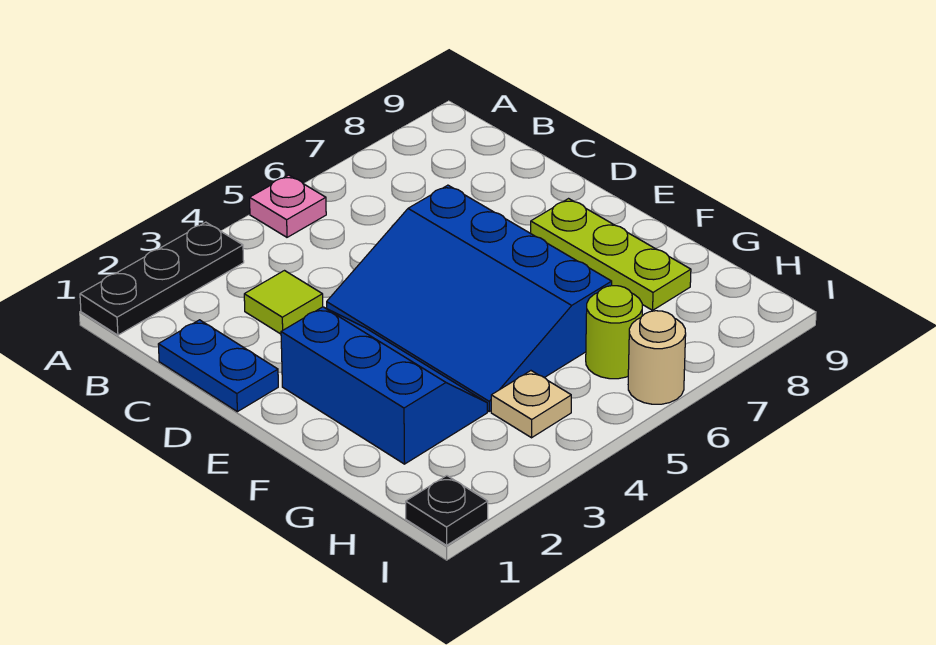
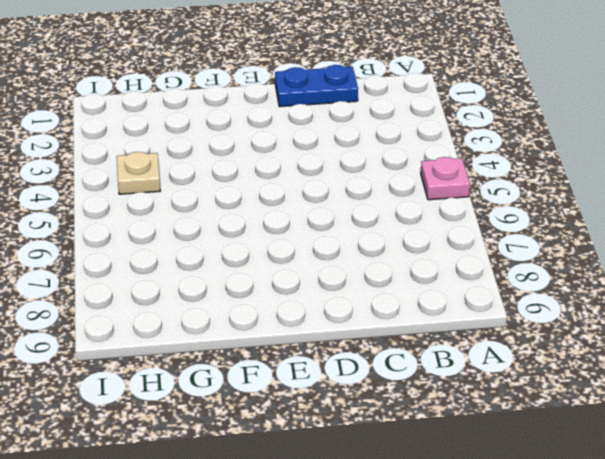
none -> black plate A1:A3 level 1
none -> lime tile C3 level 1

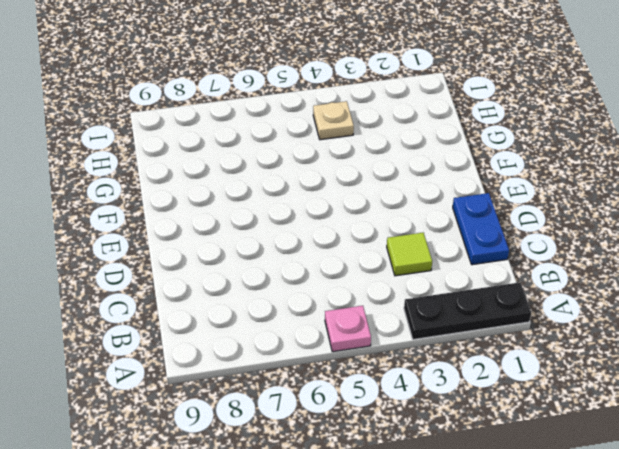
none -> blue slope D4:G6 level 1 top 6
none -> blue slope E2:G3 level 1 top 2

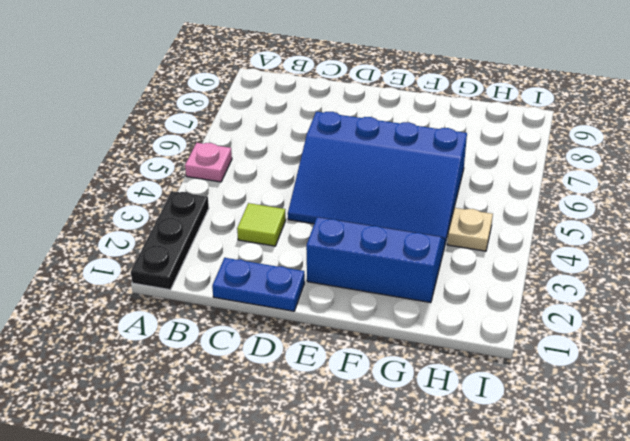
none -> lime plate E8:G8 level 1
none -> lime round brick H6 level 1

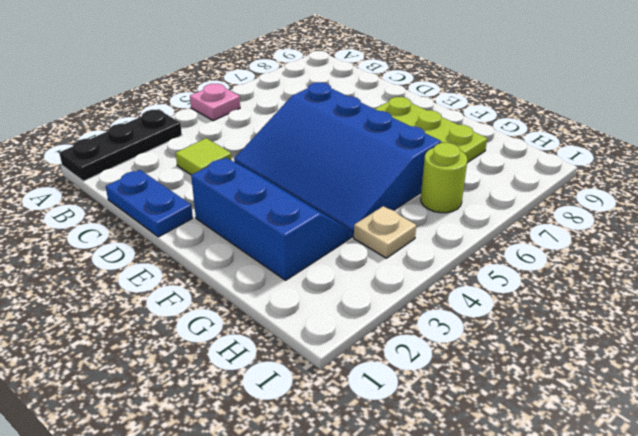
none -> black plate I1 level 1
none -> tan round brick I6 level 1

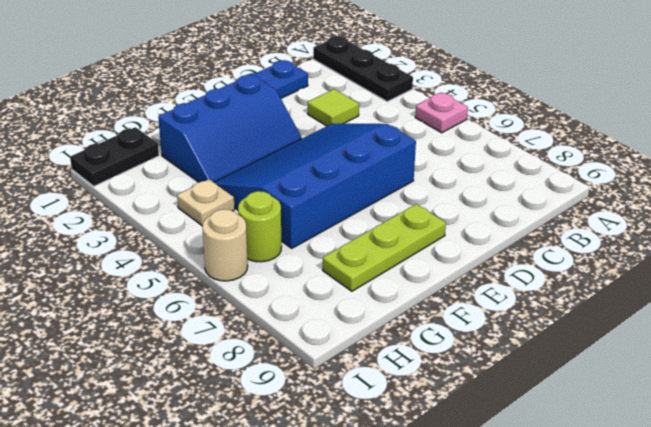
black plate H1:I1 level 1 -> black plate I1 level 1

